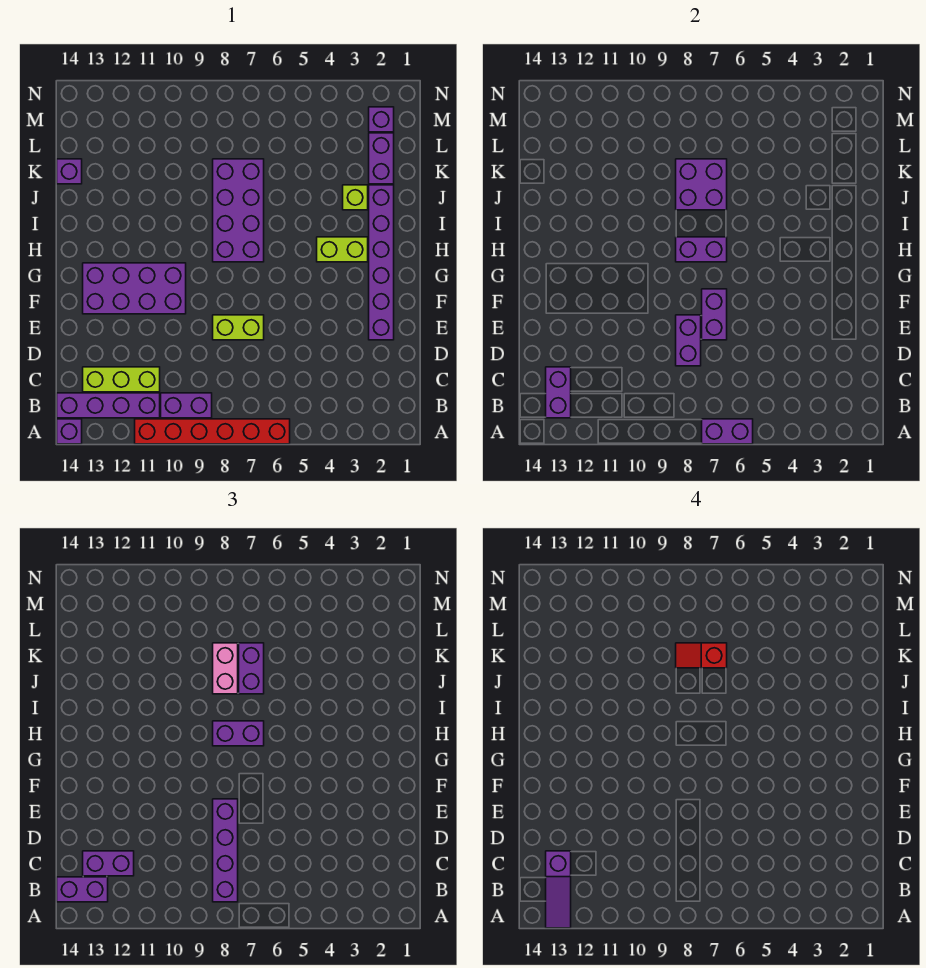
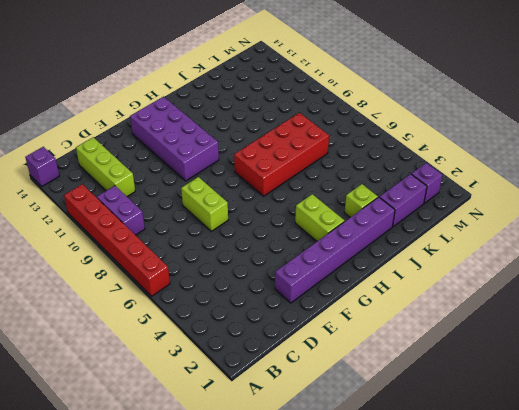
red brick H7:K8 level 1 -> purple brick H7:K8 level 1
none -> purple brick B11:B14 level 1
none -> purple brick K14 level 1
none -> purple brick A6:A7 level 2

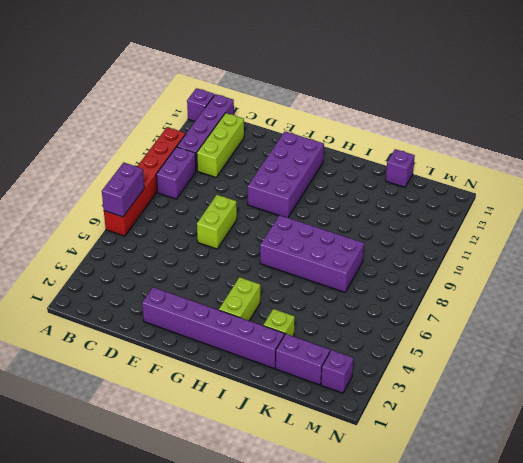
none -> purple brick B13:C13 level 2
none -> purple brick D8:E8 level 2
none -> purple brick E7:F7 level 2

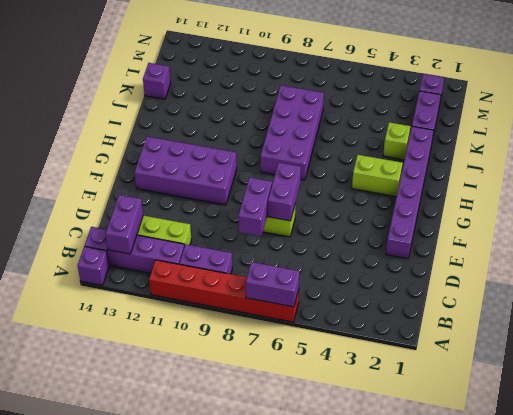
none -> purple brick H7:H8 level 2
none -> purple brick J7:K8 level 2
none -> purple brick B8:E8 level 3

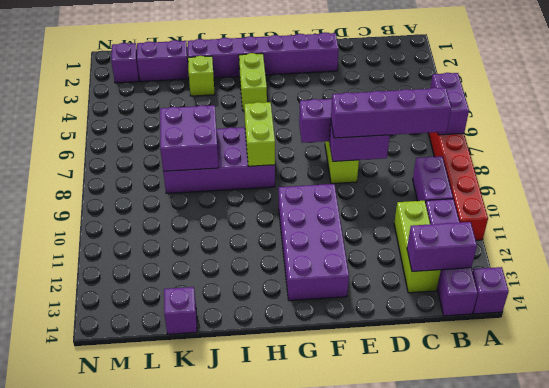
lime brick H7:H8 level 2 -> purple brick H7:H8 level 2
none -> purple brick B13:B14 level 3
none -> purple brick C12:C13 level 3
none -> purple brick H7:H8 level 3

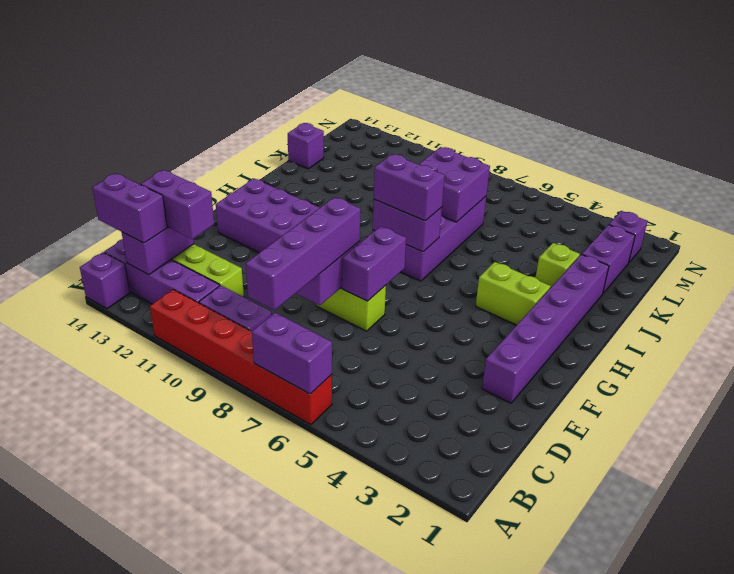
none -> purple brick J7:K7 level 3
none -> pink brick J8:K8 level 3
none -> purple slope A13:C13 level 4 top C

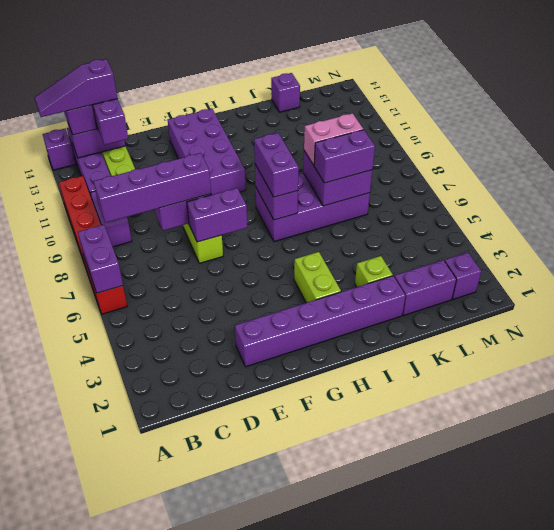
none -> red slope K7:K8 level 4 top 7

